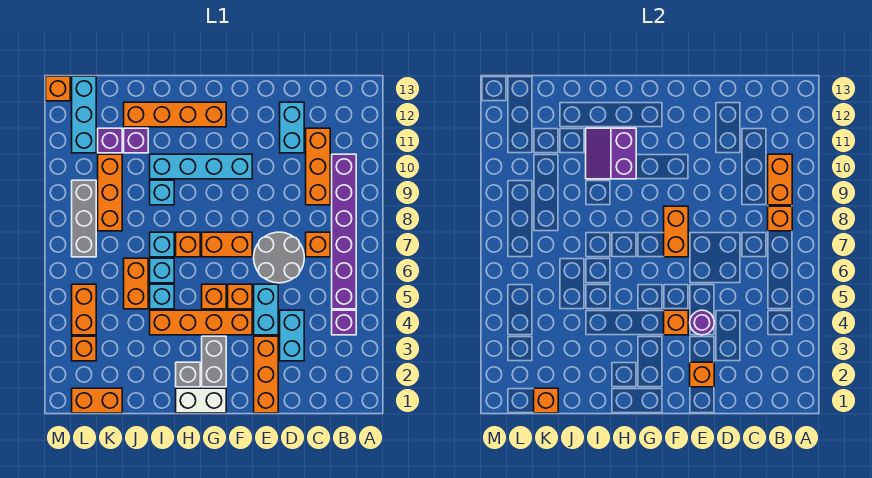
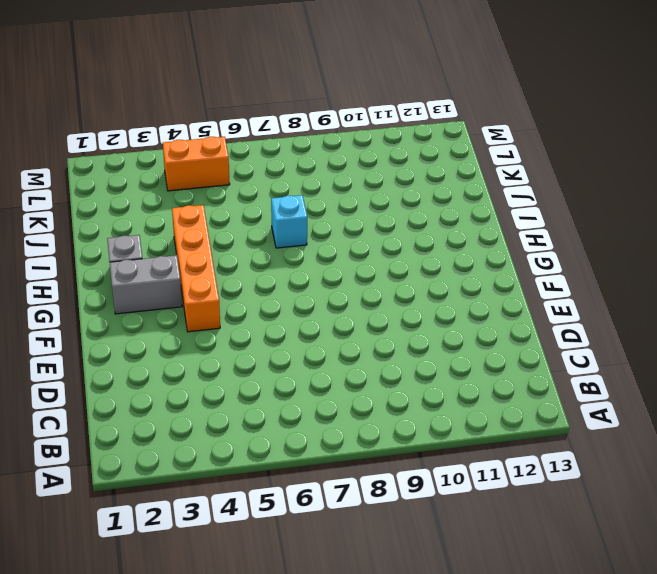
none -> purple brick B4 level 1
none -> purple brick B5:B10 level 1
none -> orange brick C7 level 1
none -> orange brick C9:C11 level 1

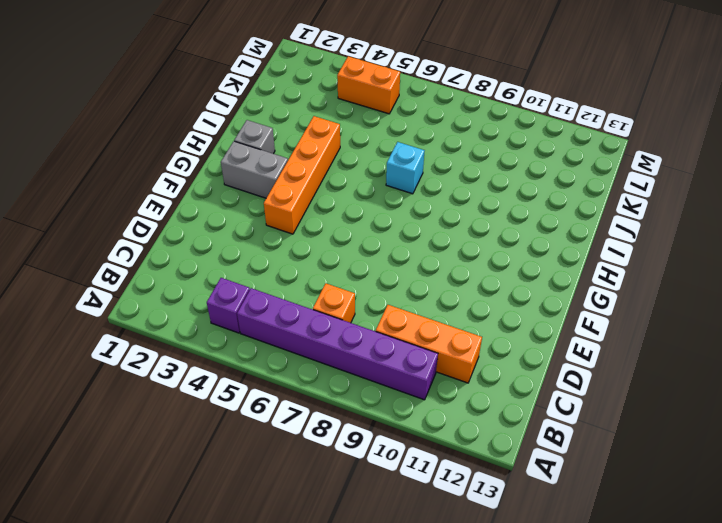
none -> cyan brick D3:D4 level 1
none -> grey round brick D6:E7 level 1
none -> cyan brick D11:D12 level 1
none -> orange brick E1:E3 level 1

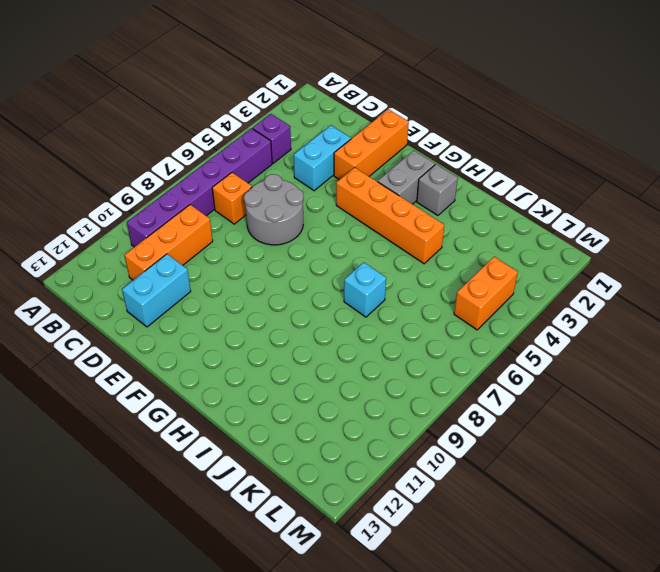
none -> cyan brick E4:E5 level 1
none -> orange brick F5 level 1
none -> orange brick F7:G7 level 1
none -> cyan brick F10:I10 level 1

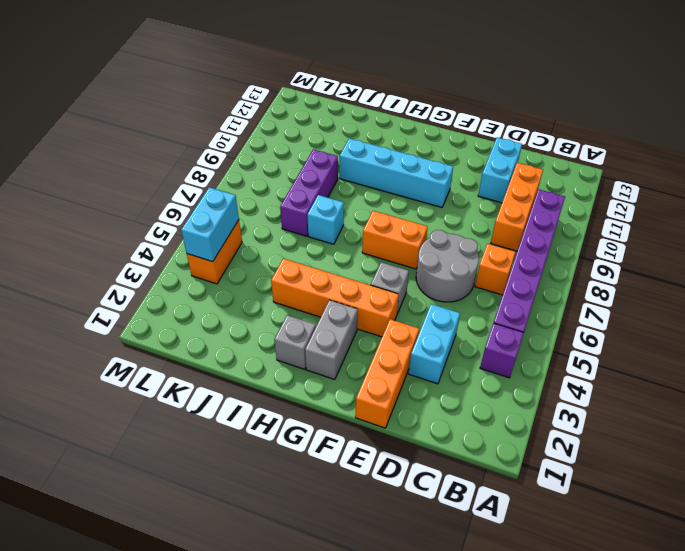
grey brick F5 level 1 -> orange brick F5 level 1
purple brick J7:J9 level 1 -> none
cyan brick L4:L5 level 2 -> cyan brick E4:E5 level 1
none -> white brick G1:H1 level 1
none -> orange brick G5 level 1
none -> orange brick G12:J12 level 1
none -> orange brick H7 level 1

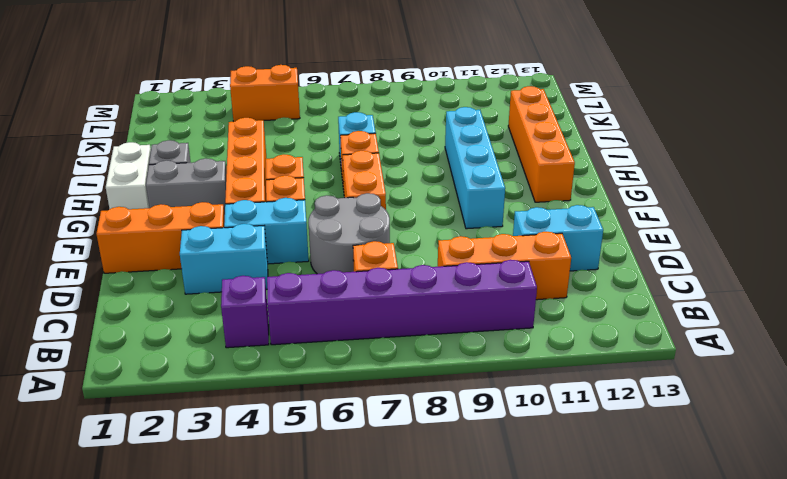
none -> cyan brick I5 level 1
none -> cyan brick I6 level 1
none -> cyan brick I9 level 1
none -> orange brick J5:J6 level 1

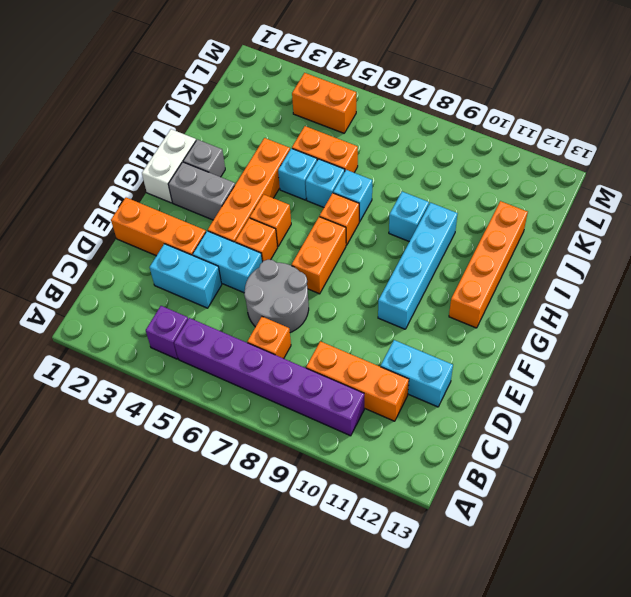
none -> purple brick J11 level 1
none -> orange brick K1:L1 level 1
none -> orange brick K8:K10 level 1
none -> purple brick K11 level 1

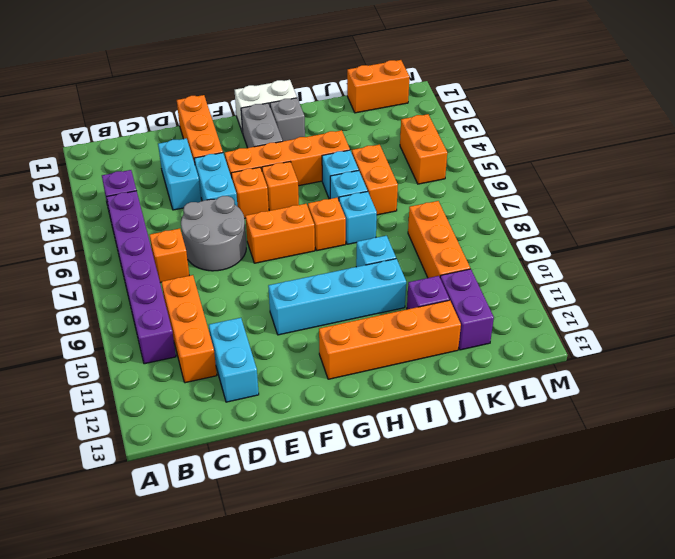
purple brick K11:K12 level 1 -> purple brick K11 level 1
none -> orange brick L3 level 1
none -> grey brick L7:L9 level 1
none -> cyan brick L11:L13 level 1
none -> orange brick M13 level 1

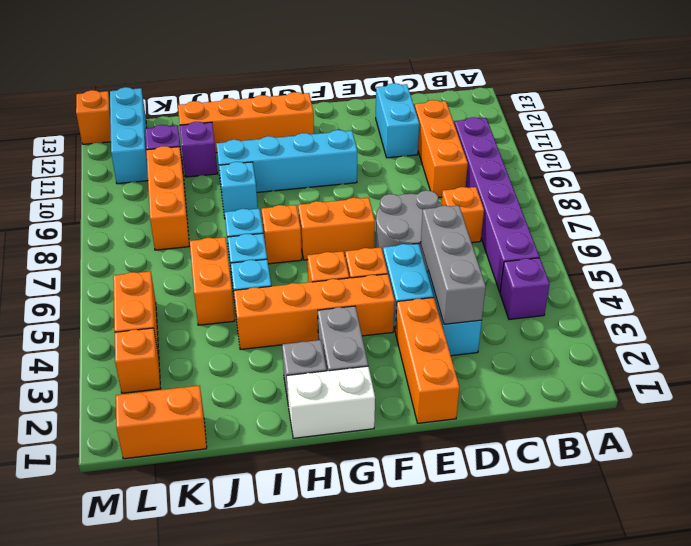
grey brick D3:D5 level 2 -> grey brick L7:L9 level 1
none -> orange brick B8 level 2
none -> orange brick B9:B10 level 2
none -> orange brick E2 level 2
none -> purple round brick E4 level 2

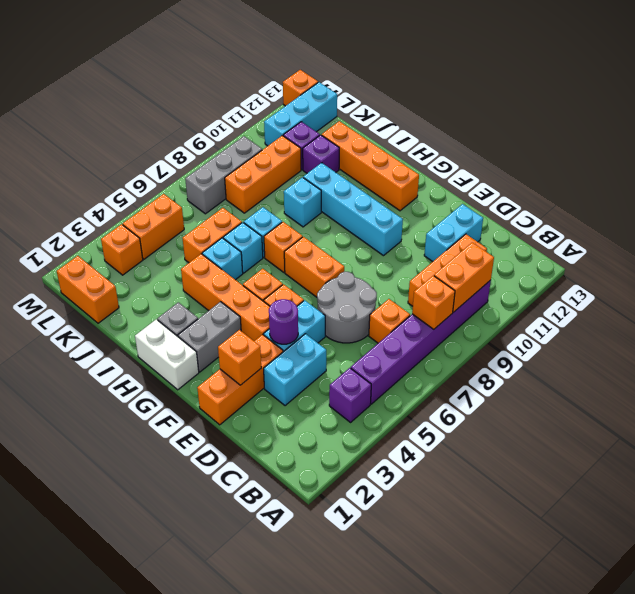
none -> orange brick F4 level 2
none -> orange brick F7:F8 level 2
none -> purple slope H10:I11 level 2 top H
none -> orange brick K1 level 2

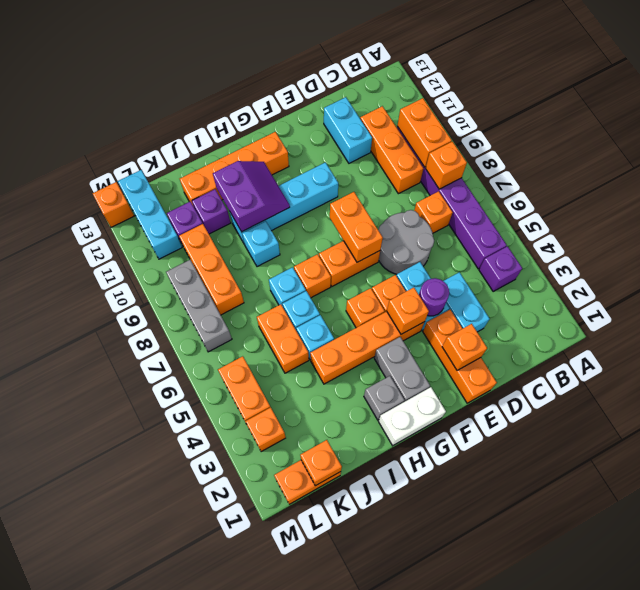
purple slope H10:I11 level 2 top I -> purple slope H10:I11 level 2 top H

